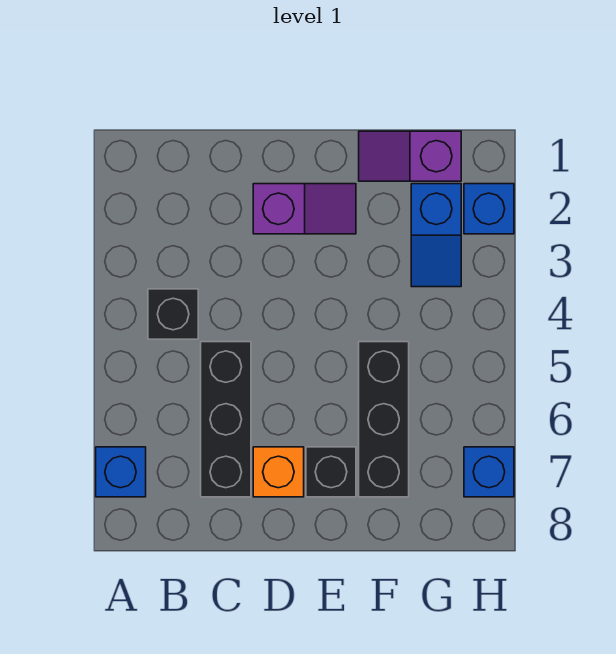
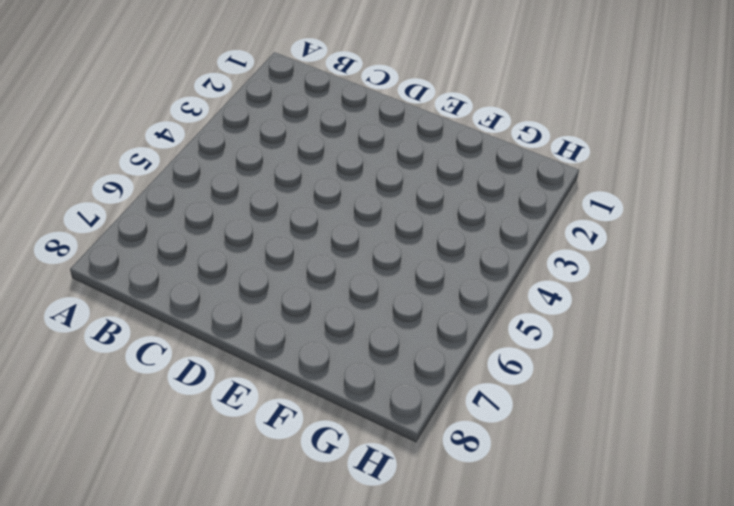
none -> blue brick A7 level 1
none -> black brick B4 level 1

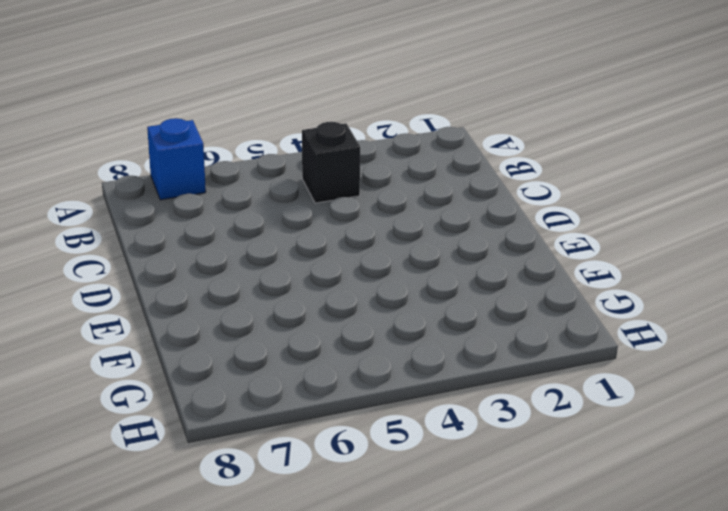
none -> black brick C5:C7 level 1
none -> purple slope D2:E2 level 1 top D

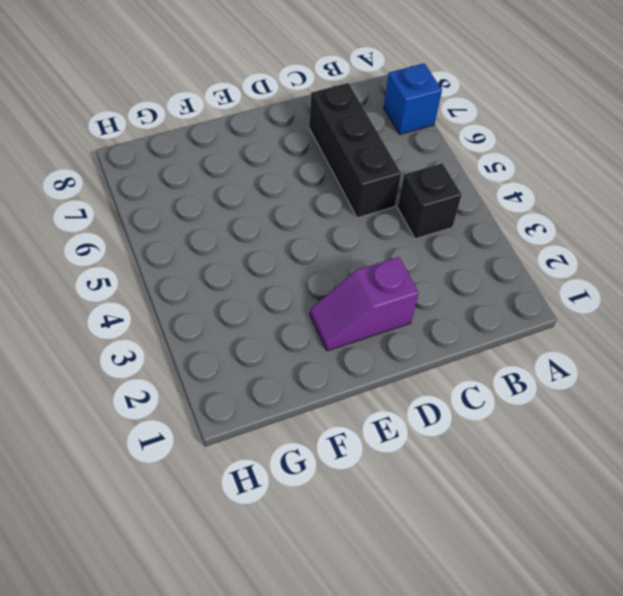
none -> orange brick D7 level 1
none -> black brick E7 level 1

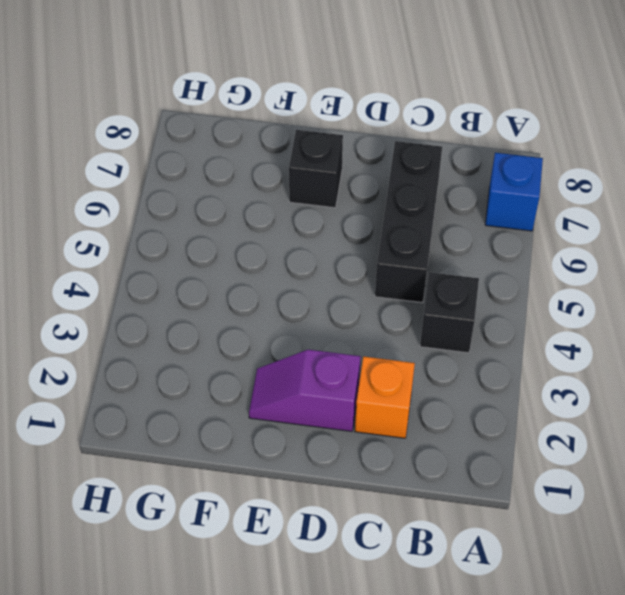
orange brick C2 level 1 -> orange brick D7 level 1
none -> purple slope F1:G1 level 1 top G
none -> black brick F5:F7 level 1

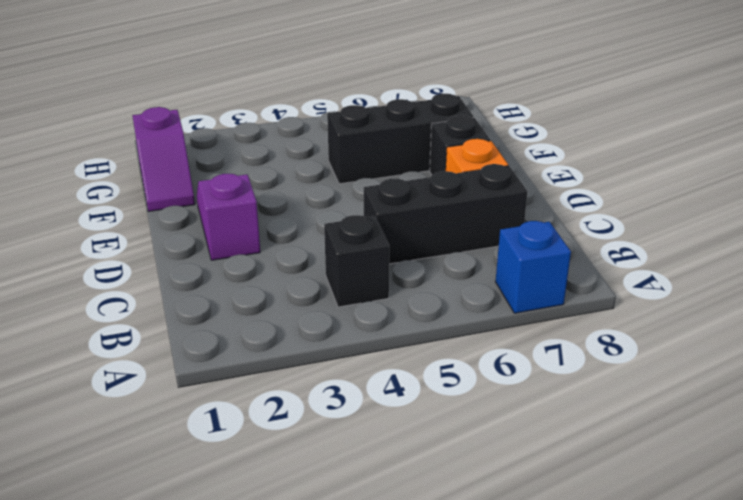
none -> blue slope G2:G3 level 1 top 2
none -> blue brick H2 level 1

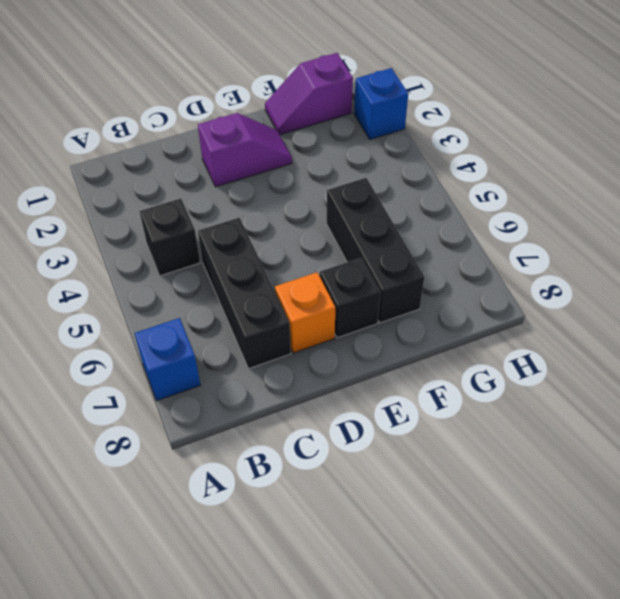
none -> blue slope G2:G3 level 1 top 2
none -> blue brick H7 level 1

